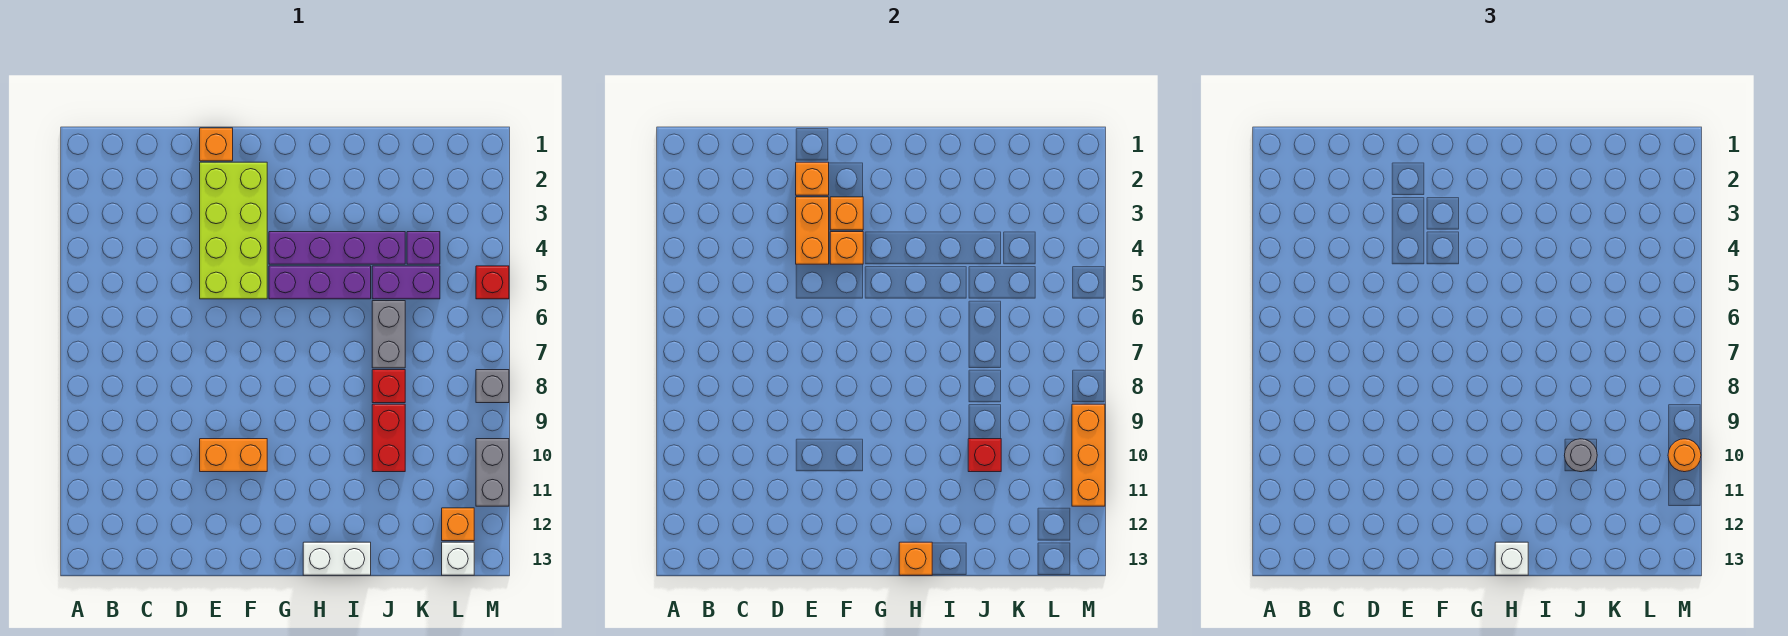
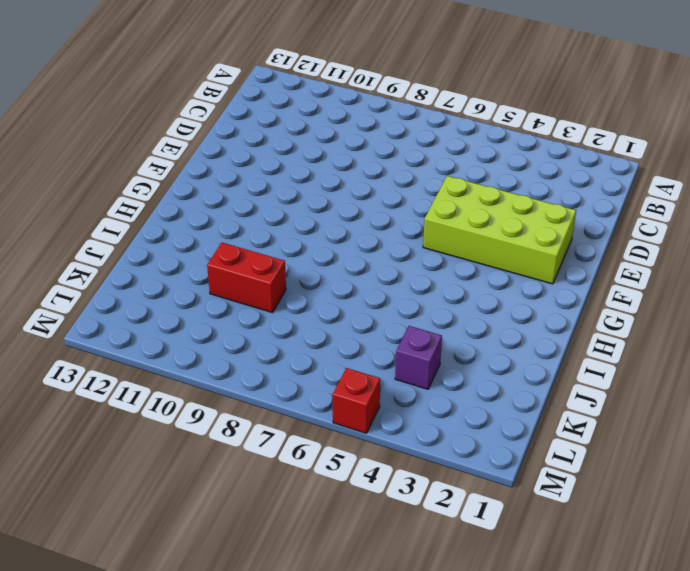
none -> orange brick E1 level 1
none -> orange brick E10:F10 level 1
none -> purple brick G4:J4 level 1

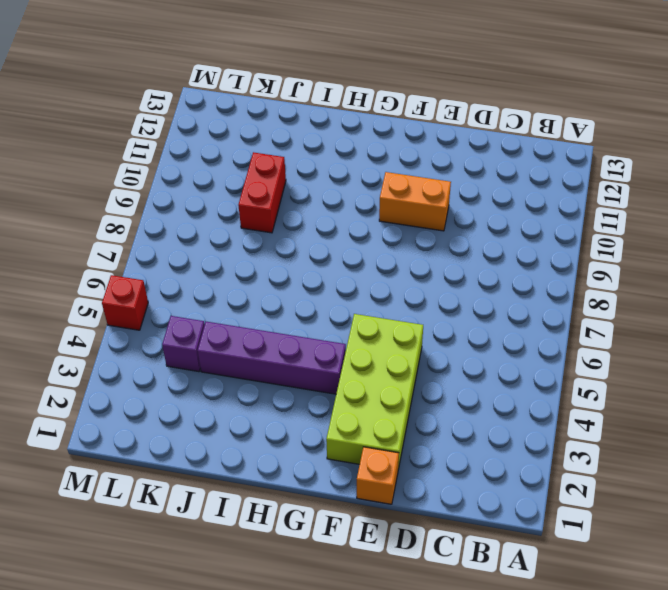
none -> purple brick G5:I5 level 1
none -> white brick H13:I13 level 1
none -> purple brick J5:K5 level 1

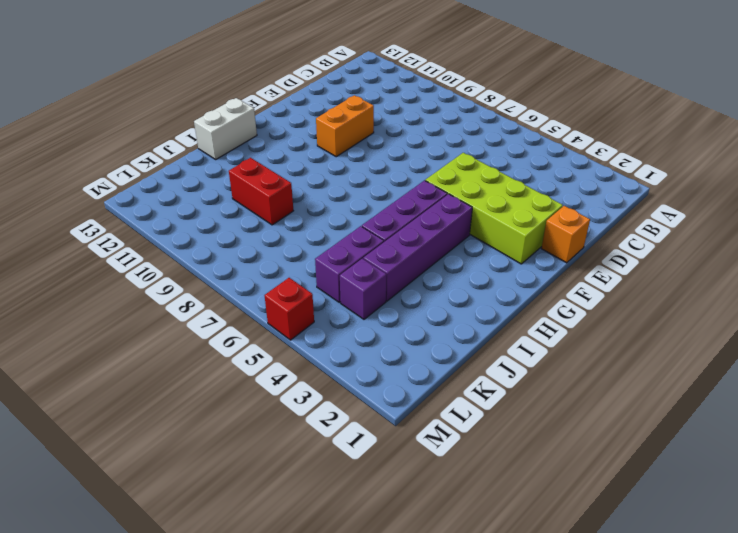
none -> grey brick J6:J7 level 1
none -> red brick J8 level 1
none -> orange brick L12 level 1

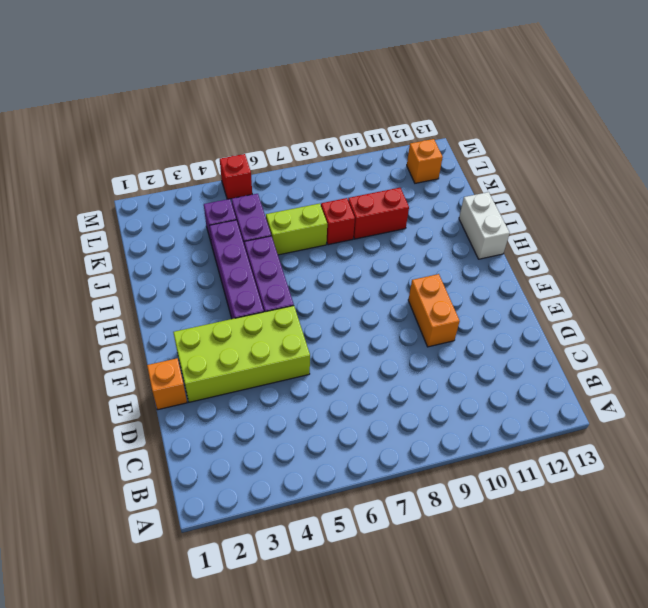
lime brick J6:J7 level 1 -> grey brick J6:J7 level 1
none -> white brick L13 level 1
none -> grey brick M8 level 1
none -> grey brick M10:M11 level 1

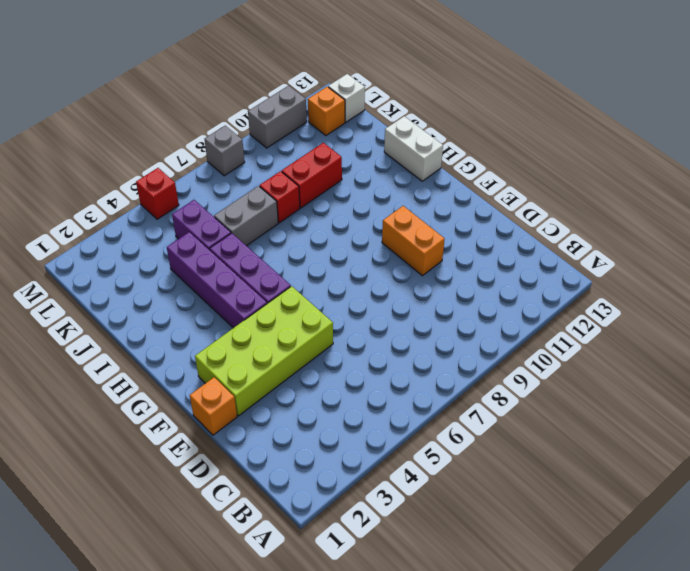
none -> purple brick K4 level 1
none -> orange brick E2 level 2
none -> orange brick E3:E4 level 2

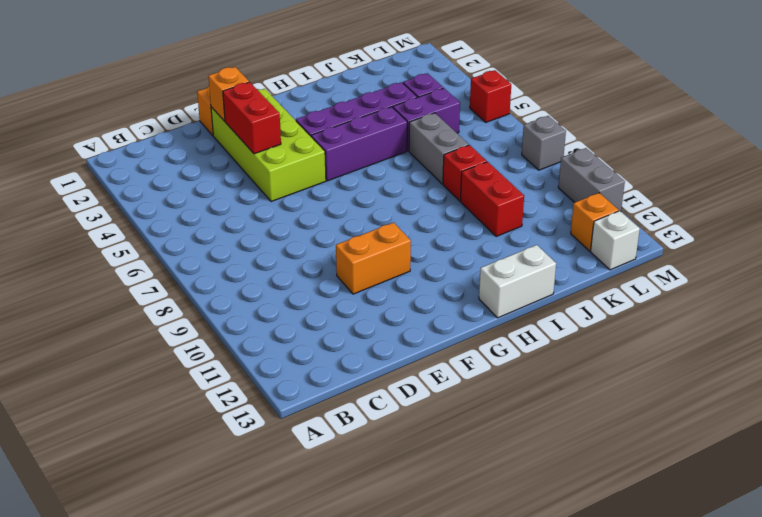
red brick E3:E4 level 2 -> orange brick E3:E4 level 2
none -> orange brick F3 level 2
none -> orange brick F4 level 2
none -> orange brick H13 level 2

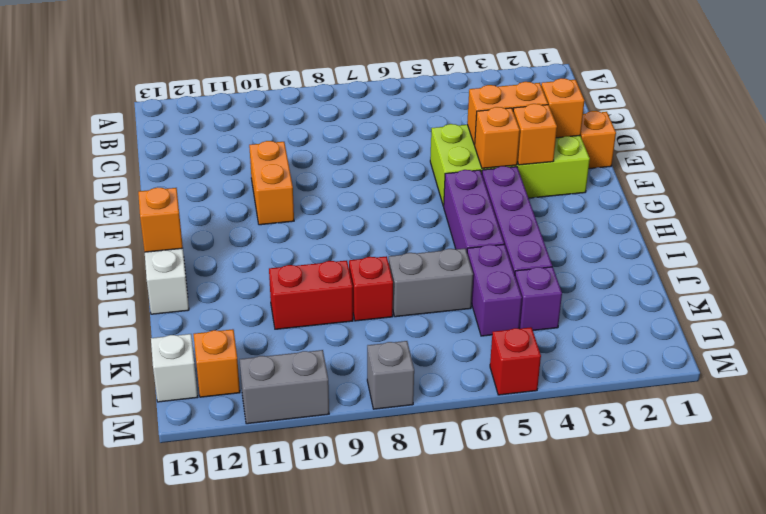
none -> red brick J10 level 2
none -> orange brick M9:M11 level 2
none -> white brick H13 level 3

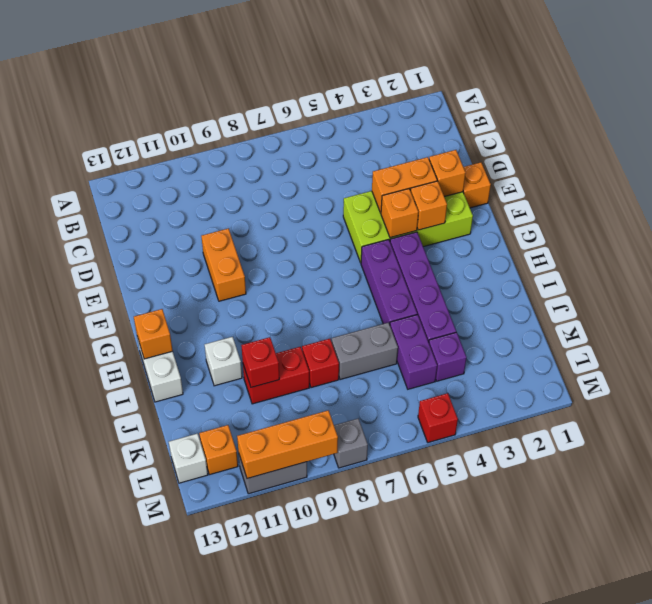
white brick I11 level 1 -> white brick H13 level 3
none -> grey round brick J10 level 3
none -> orange round brick M10 level 3

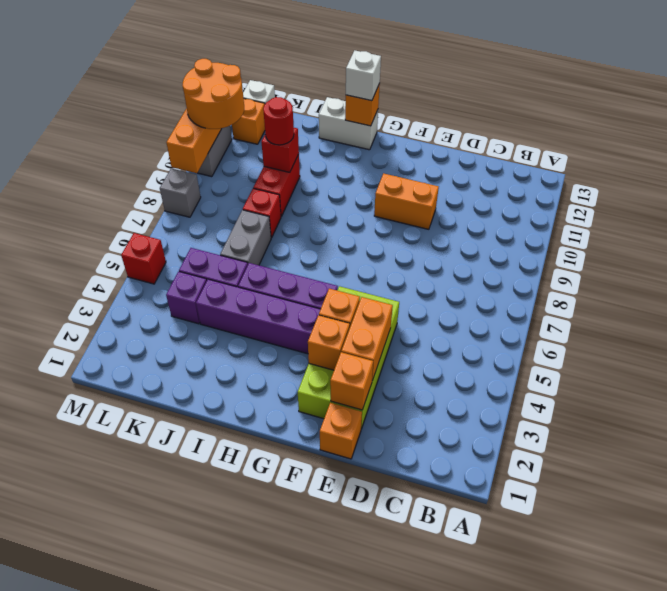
red round brick J10 level 3 -> grey round brick J10 level 3
orange round brick L10:M11 level 3 -> orange round brick M10 level 3

